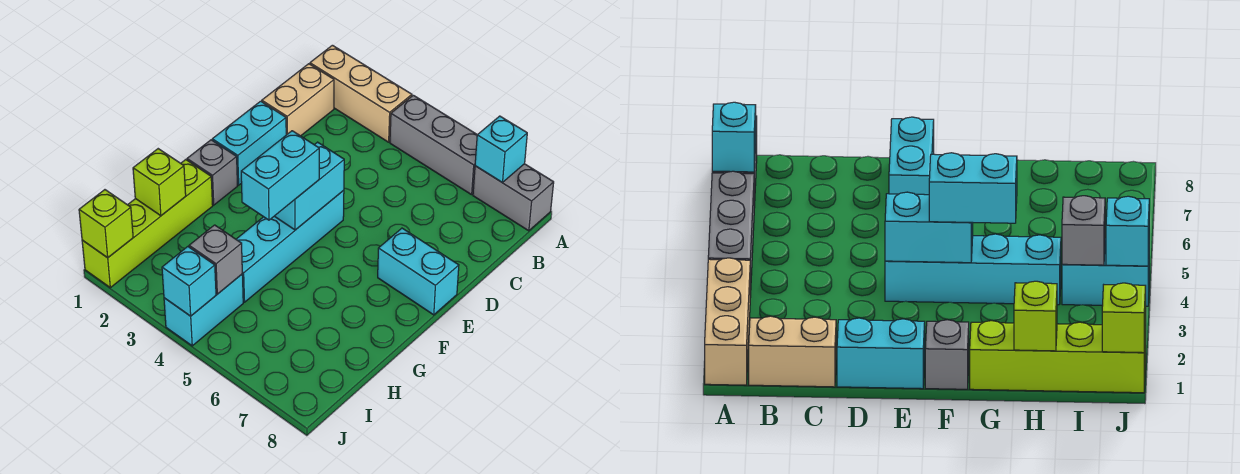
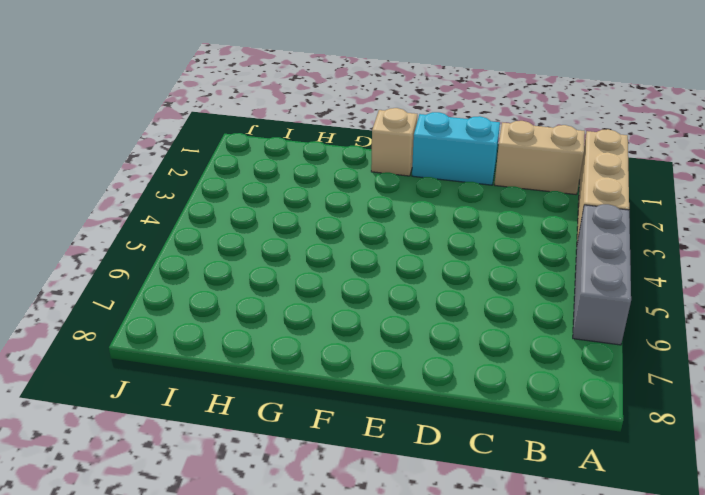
tan brick F1 level 1 -> grey brick F1 level 1
none -> grey brick A7:A8 level 1
none -> cyan brick E4:H4 level 1
none -> cyan brick E7:E8 level 1

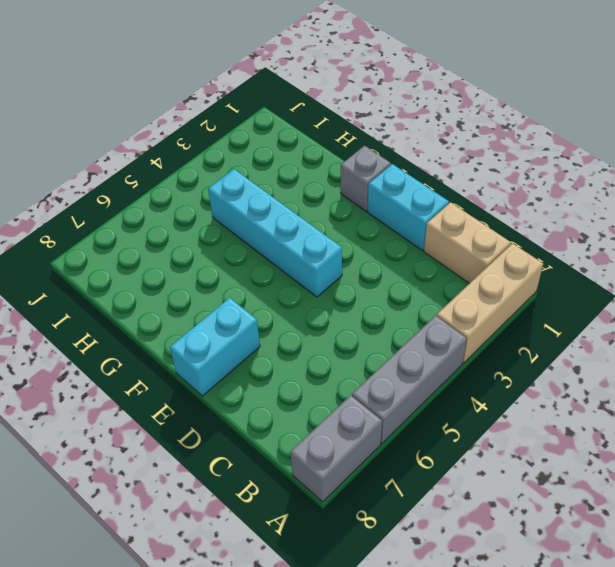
none -> lime brick G1:J1 level 1
none -> cyan brick I4:J4 level 1
none -> cyan brick A7 level 2

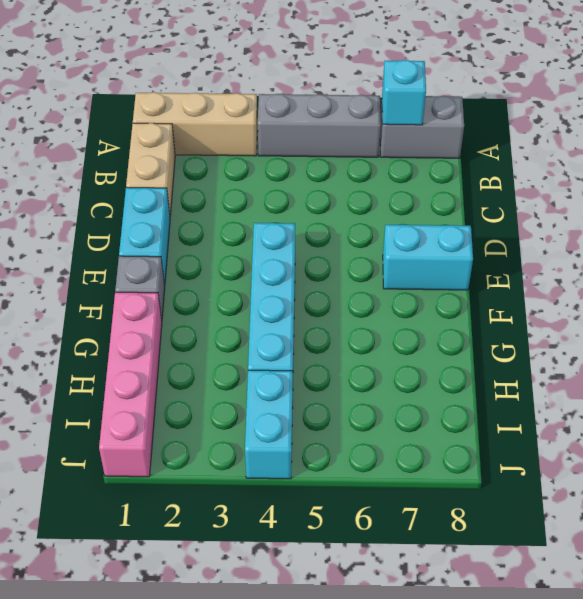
pink brick G1:J1 level 1 -> lime brick G1:J1 level 1
none -> cyan brick E4:F4 level 2
none -> lime brick H1 level 2
none -> grey brick I4 level 2

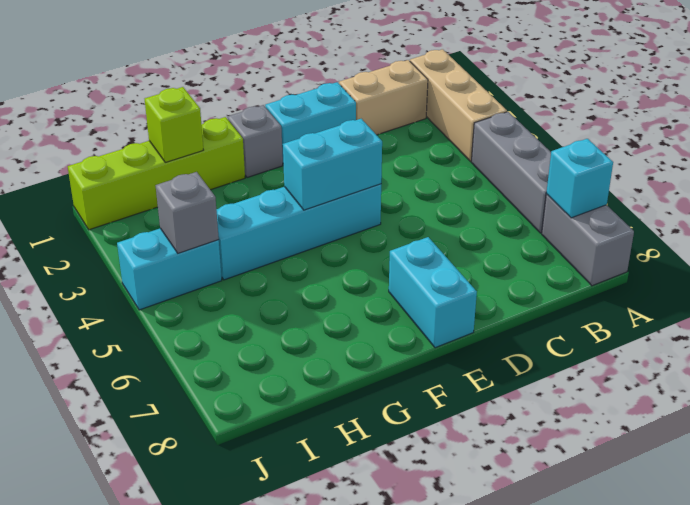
none -> lime brick J1 level 2
none -> cyan brick J4 level 2
none -> cyan brick F4:G4 level 3

